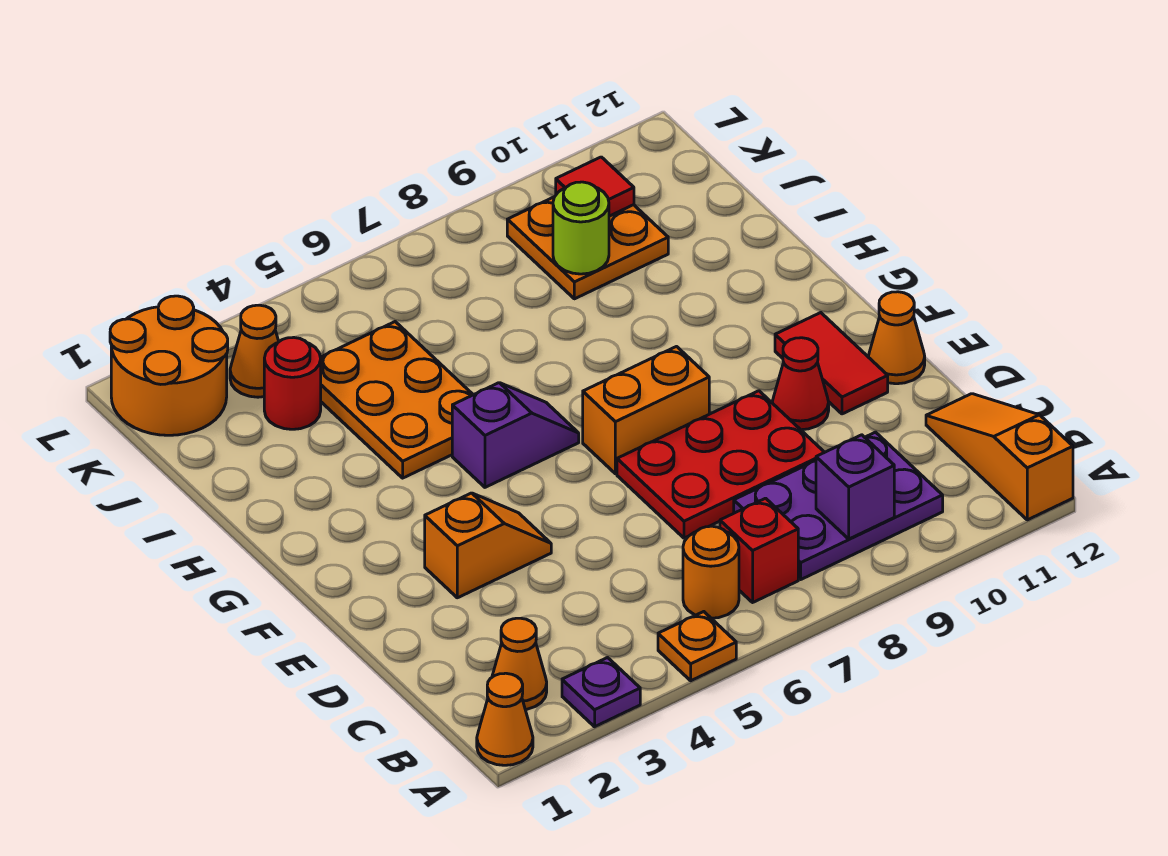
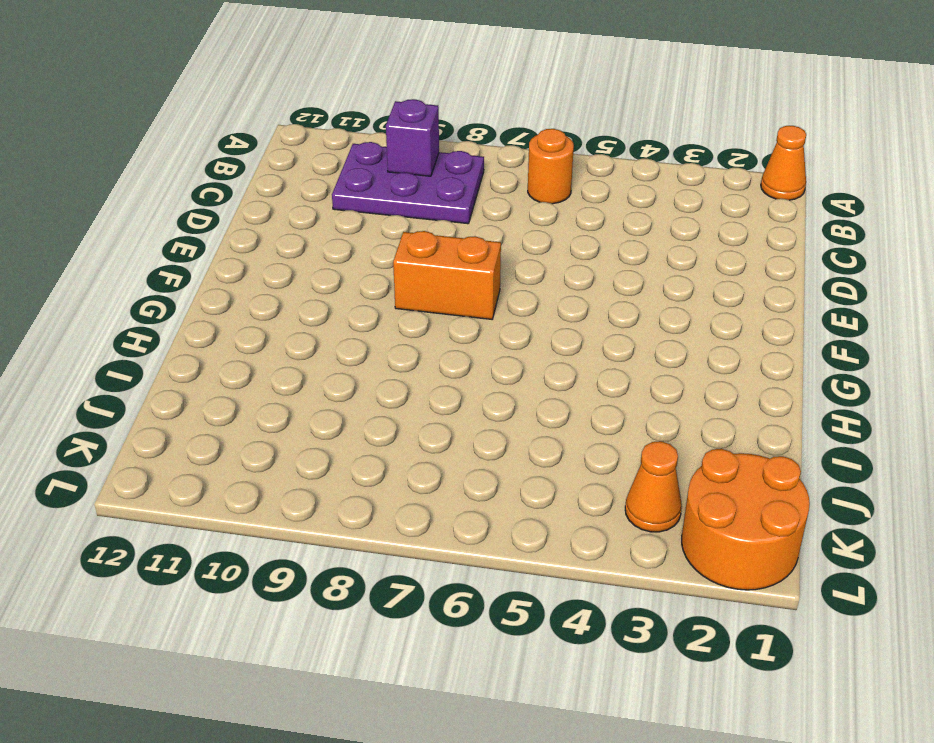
none -> purple plate A3 level 1
none -> orange plate A5 level 1
none -> orange slope A12:C12 level 1 top A

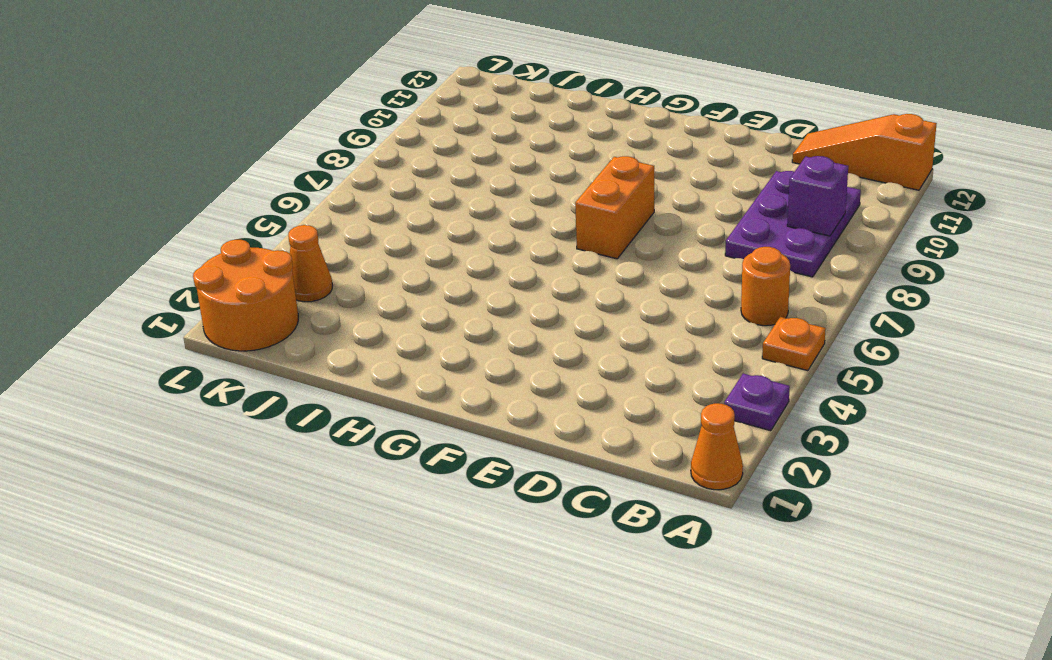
none -> orange cone B2 level 1
none -> red brick B7 level 1
none -> red plate D7:E9 level 1

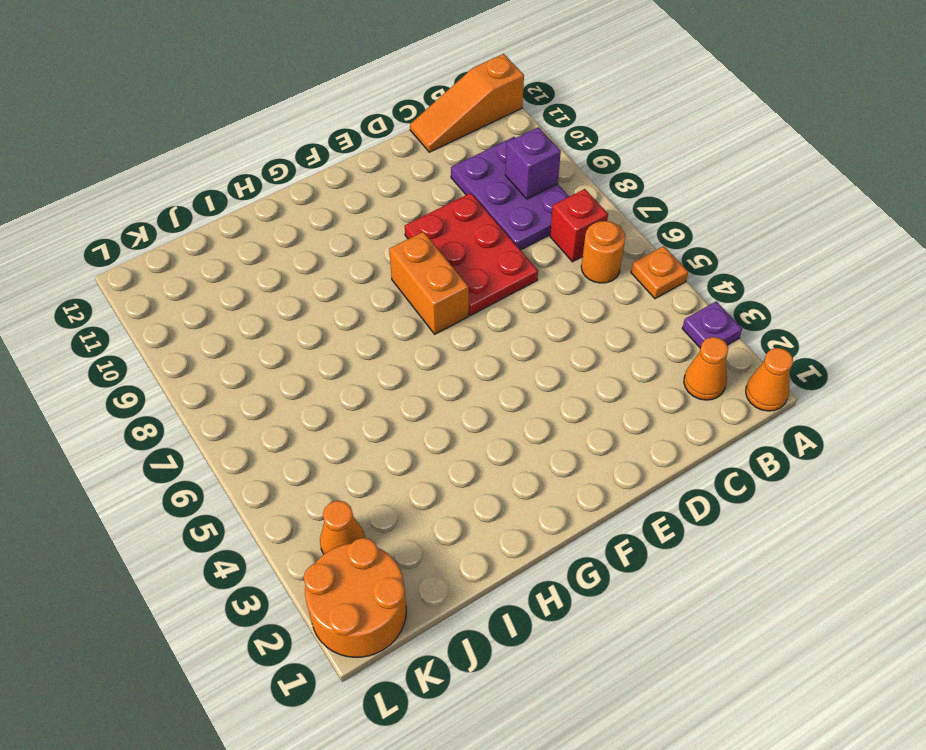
none -> orange slope E3:E4 level 1 top 3
none -> red cone E10 level 1
none -> red tile E11:F11 level 1

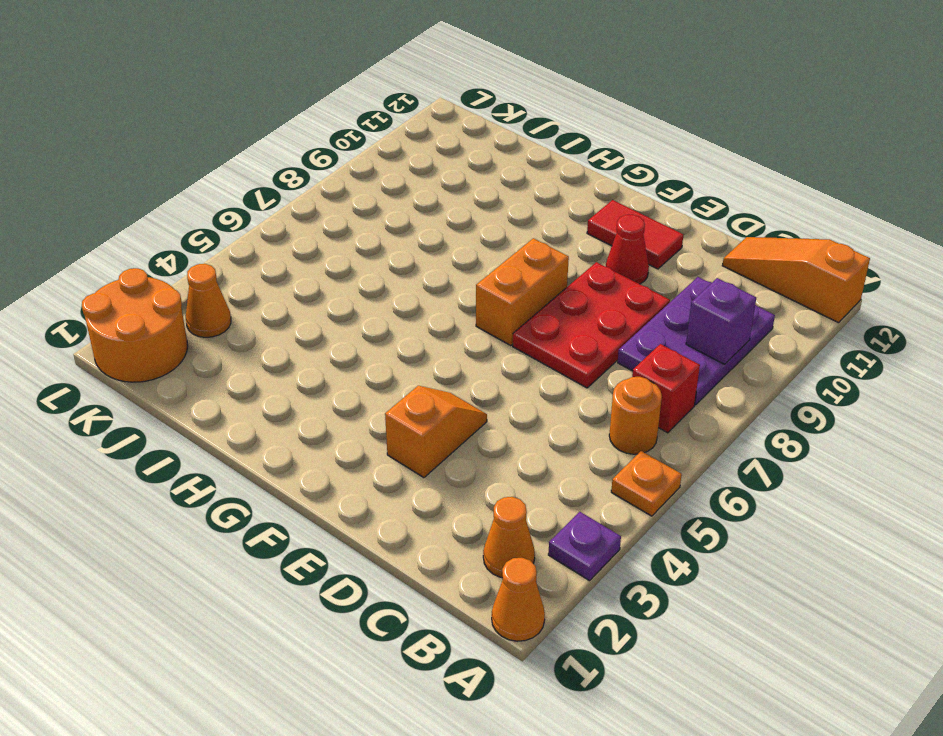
none -> orange cone E12 level 1
none -> purple slope G5:G6 level 1 top 5
none -> orange plate H4:J5 level 1

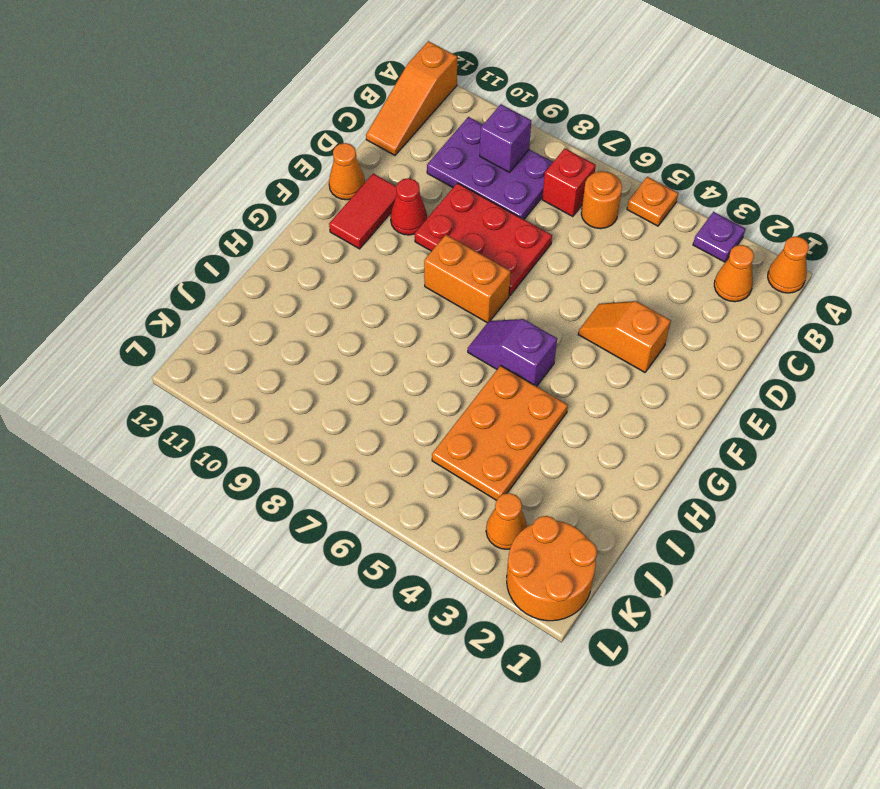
none -> red round brick J3 level 1
none -> orange plate J9:K10 level 1
none -> lime round brick J9 level 2

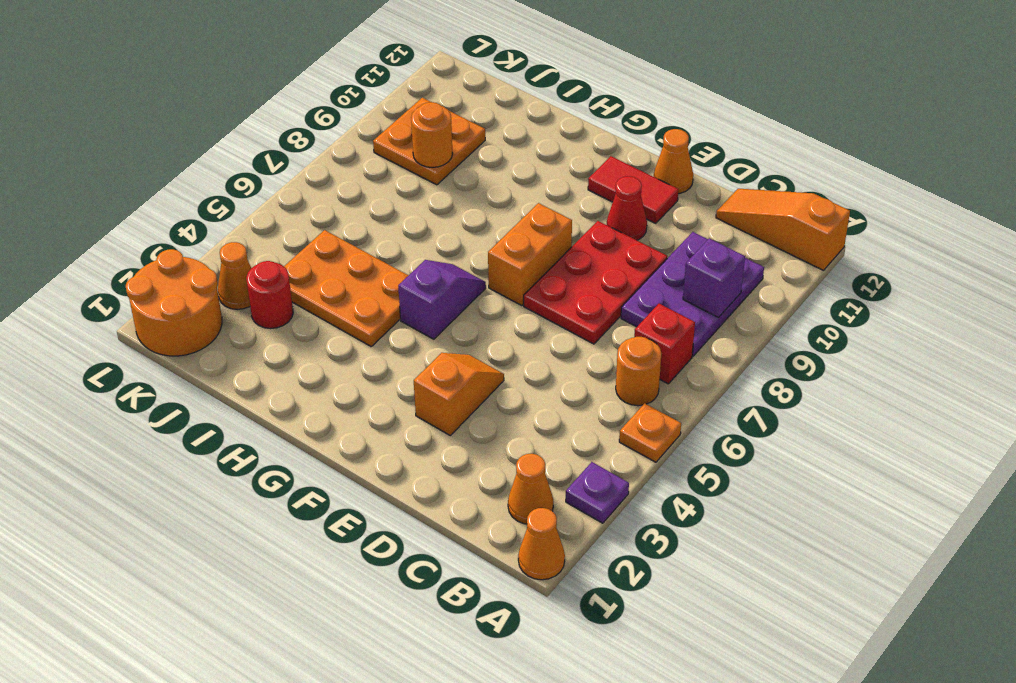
orange round brick J9 level 2 -> lime round brick J9 level 2
none -> red tile K10 level 2

